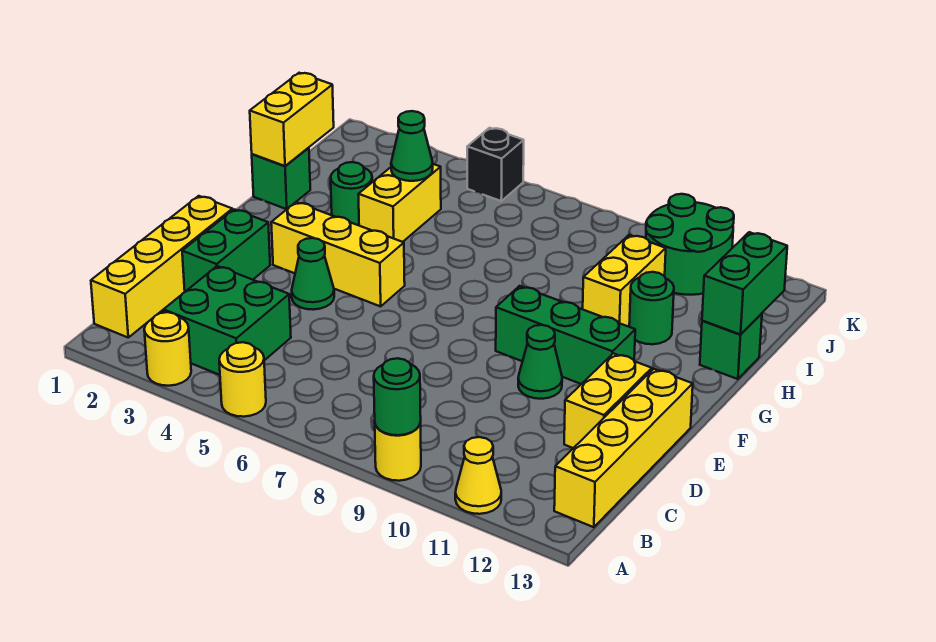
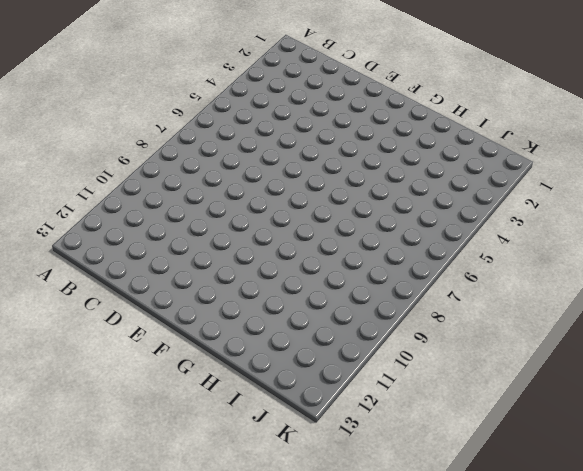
none -> yellow round brick A3 level 1
none -> yellow round brick A5 level 1
none -> yellow round brick A9 level 1

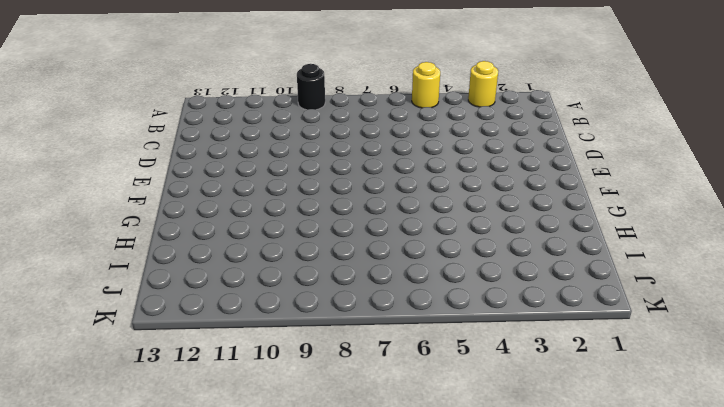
black round brick A9 level 1 -> yellow round brick A9 level 1
none -> yellow cone A11 level 1
none -> yellow brick B1:E1 level 1
none -> green brick B3:C4 level 1

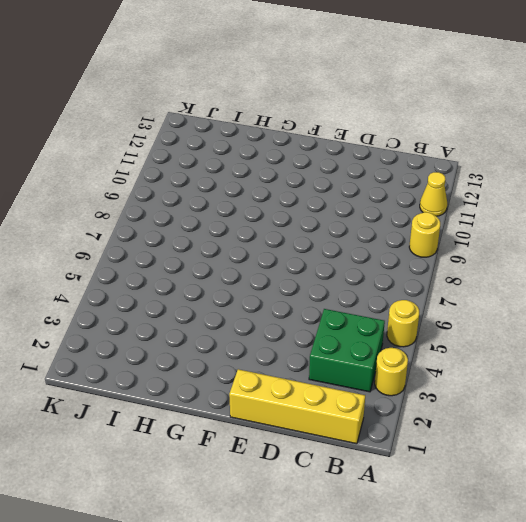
none -> yellow brick B13:E13 level 1
none -> green brick D2:E2 level 1
none -> yellow brick D12:E12 level 1

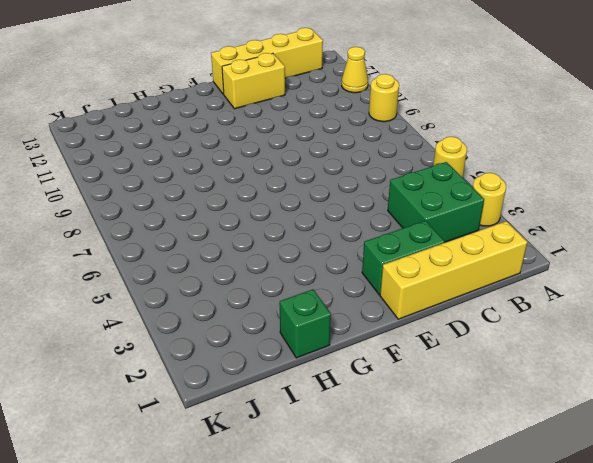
none -> green cone E4 level 1
none -> green cone E10 level 1
none -> yellow brick F3:F5 level 1

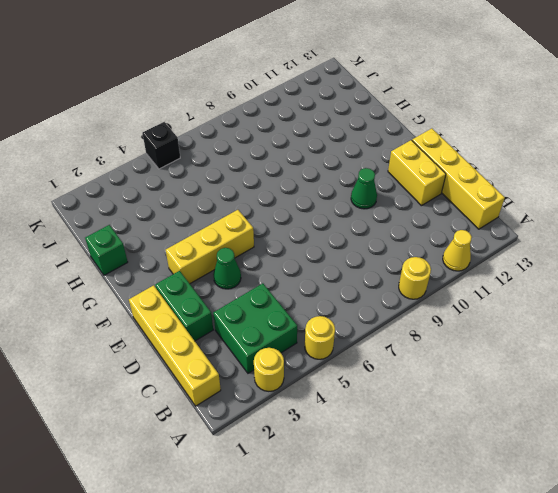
none -> green brick F9:F11 level 1
none -> green round brick H3 level 1
none -> yellow brick H4:I4 level 1

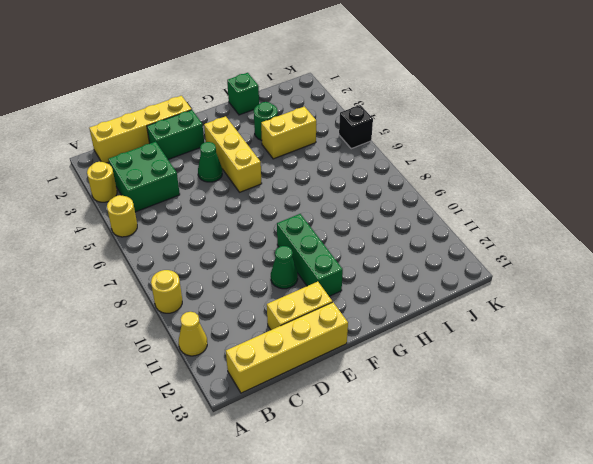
none -> yellow brick H10:I10 level 1
none -> green round brick H11 level 1
none -> green brick H13 level 1

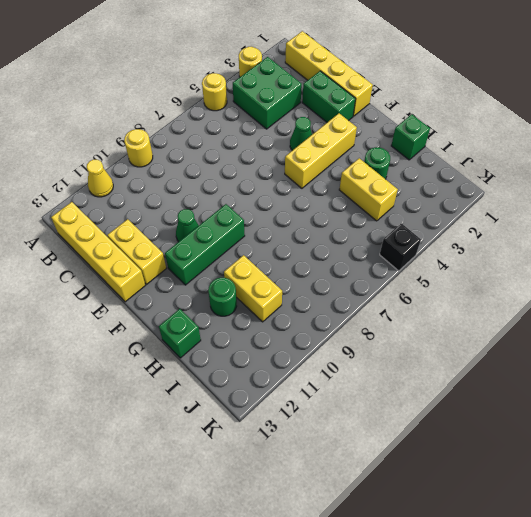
none -> green round brick J10:K11 level 1
none -> green round brick A9 level 2
none -> yellow brick H1:I1 level 2

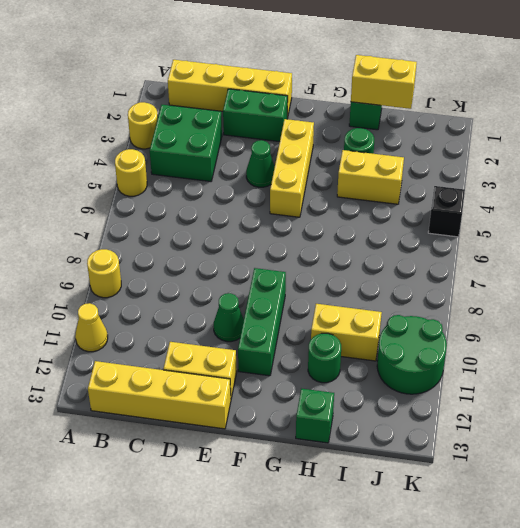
none -> green round brick A9 level 2
none -> green brick H13:I13 level 2
none -> green cone I4 level 2

